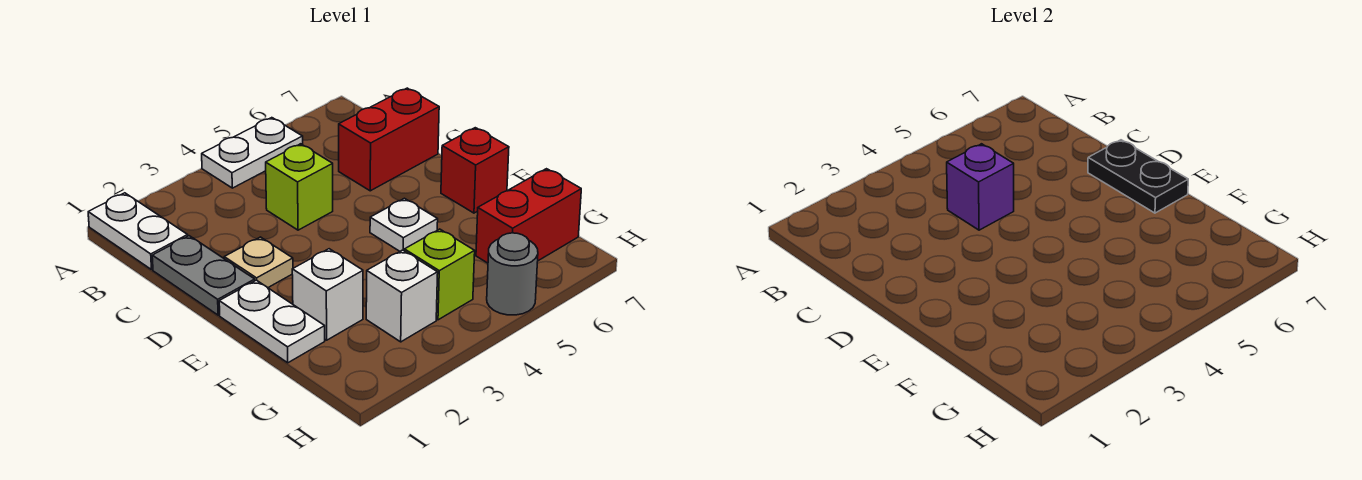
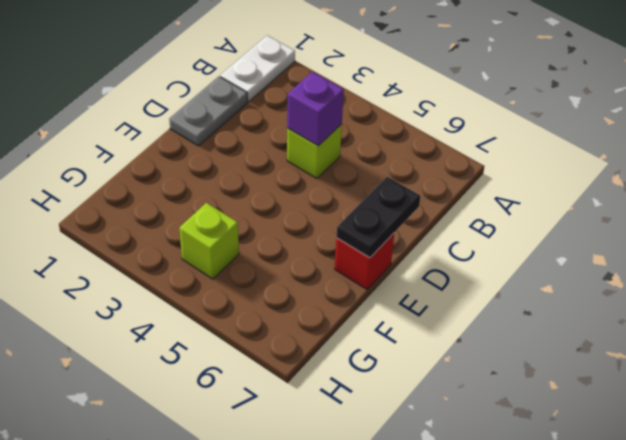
none -> white plate A4:A5 level 1
none -> red brick C6:C7 level 1
none -> tan plate D2 level 1

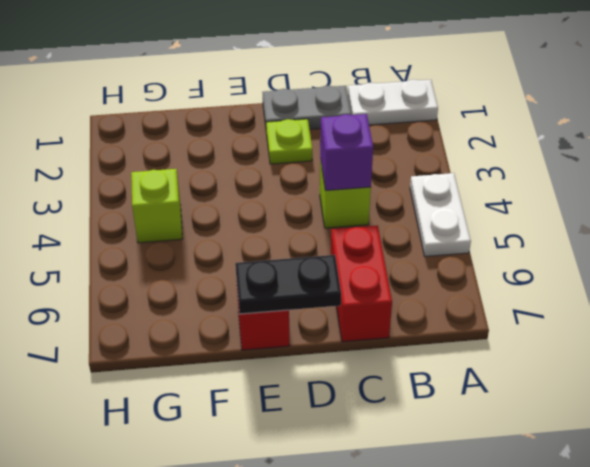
lime plate D2 level 1 -> tan plate D2 level 1
none -> white plate E1:F1 level 1
none -> white plate E5 level 1
none -> white brick F2 level 1

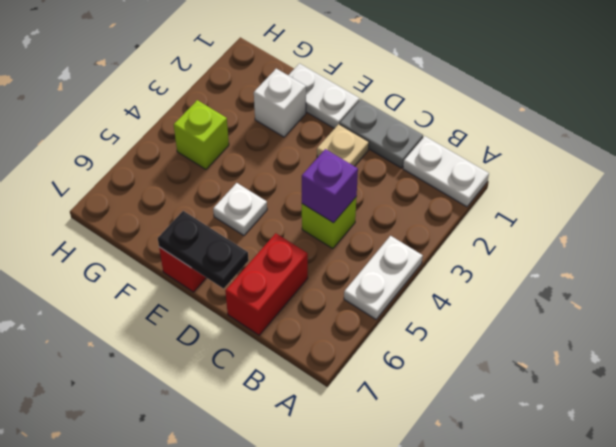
none -> white brick G3 level 1
none -> red brick G6:G7 level 1
none -> grey round brick H5 level 1

